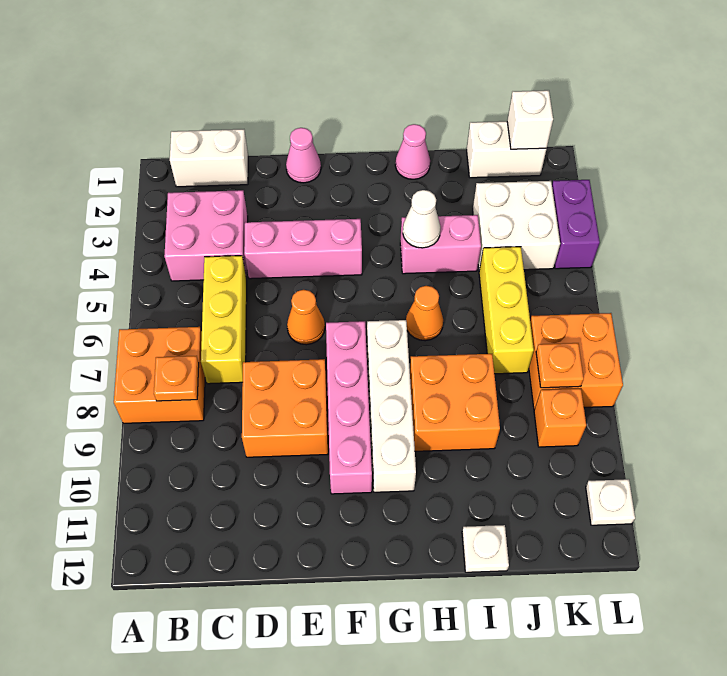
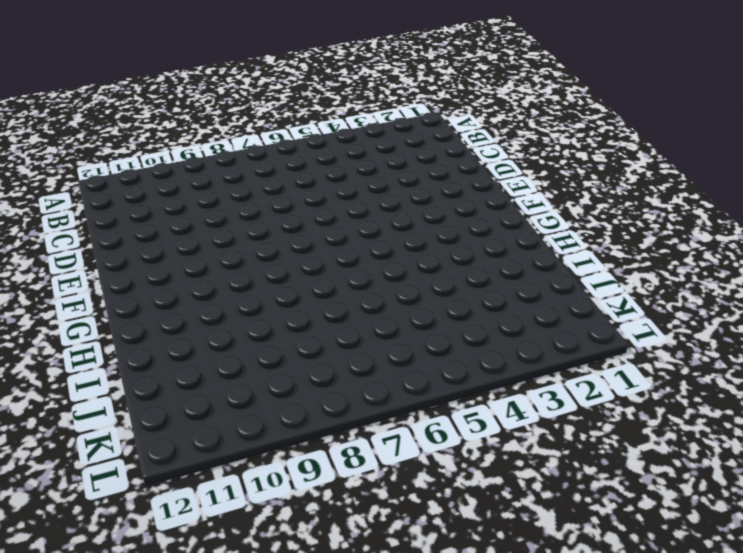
none -> orange brick A7:B8 level 1
none -> white brick B1:C1 level 1
none -> pink brick B3:C4 level 1

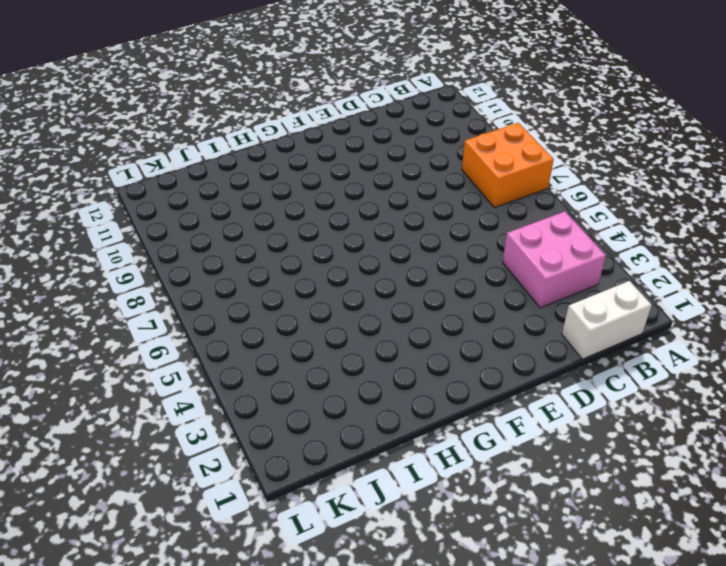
none -> yellow brick C5:C7 level 1
none -> pink brick D4:F4 level 1
none -> orange brick D8:E9 level 1

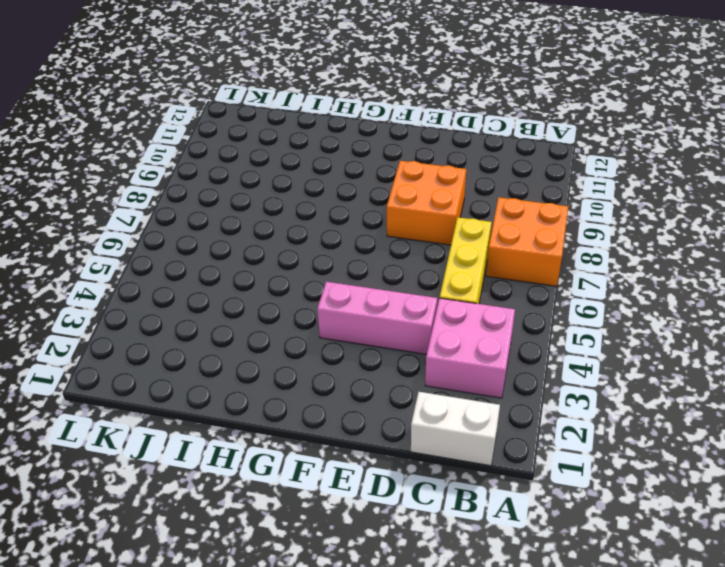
none -> pink cone E1 level 1
none -> orange cone E6 level 1
none -> pink brick F7:F10 level 1

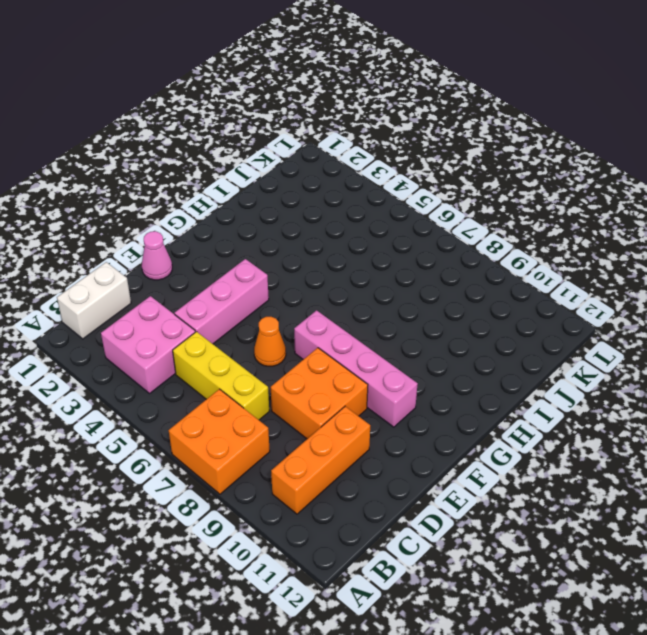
orange brick B10:D10 level 1 -> none
none -> white brick G7:G10 level 1
none -> pink cone H1 level 1
none -> pink brick H4:I4 level 1

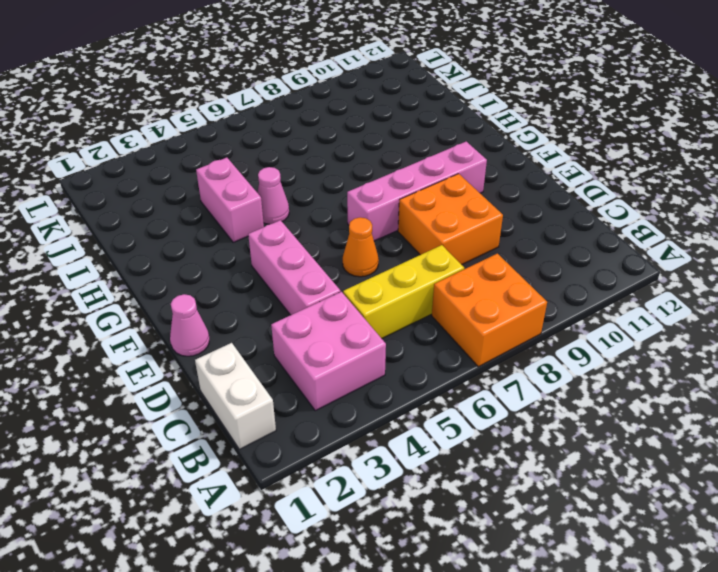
pink cone H5 level 1 -> pink cone H1 level 1
none -> white brick G7:G10 level 1
none -> orange cone H6 level 1
none -> orange brick H8:I9 level 1

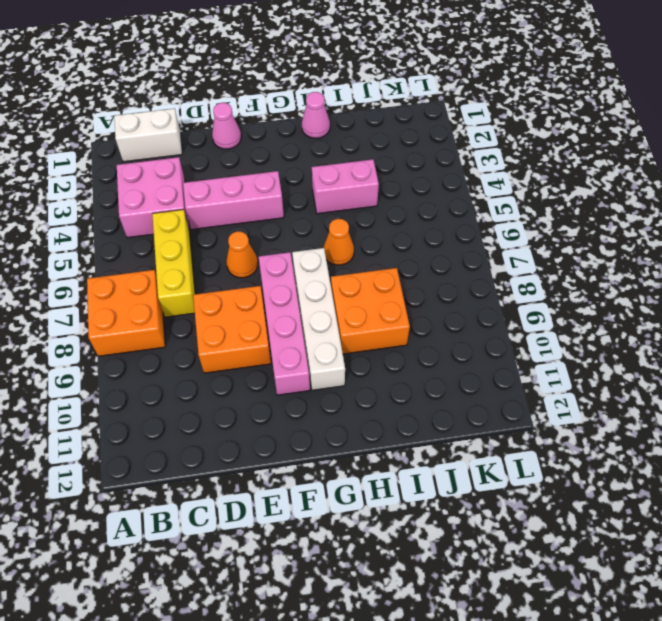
none -> white plate I12 level 1
none -> white brick J1:K1 level 1
none -> white brick J3:K4 level 1

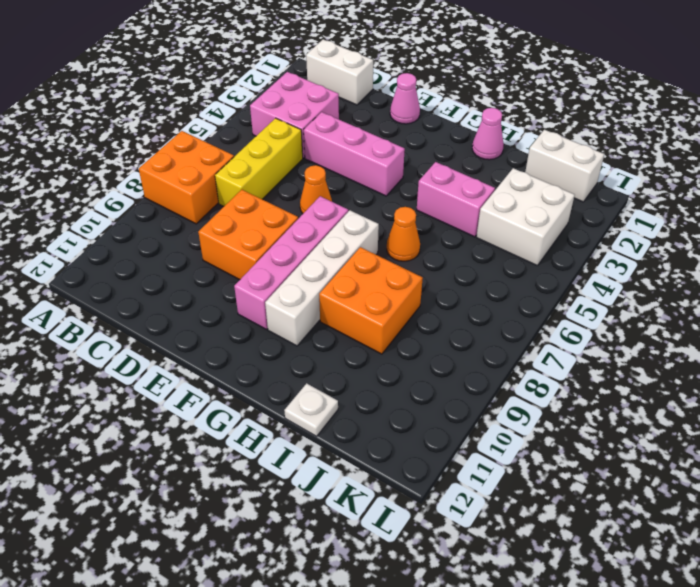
none -> yellow brick J5:J7 level 1
none -> orange brick K7:L8 level 1
none -> orange brick K9 level 1

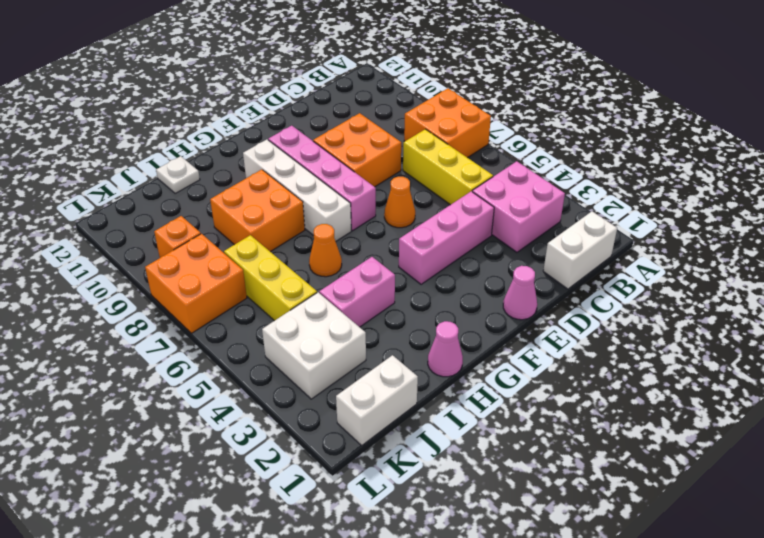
none -> purple brick L3:L4 level 1
none -> white plate L11 level 1
none -> orange plate B8 level 2

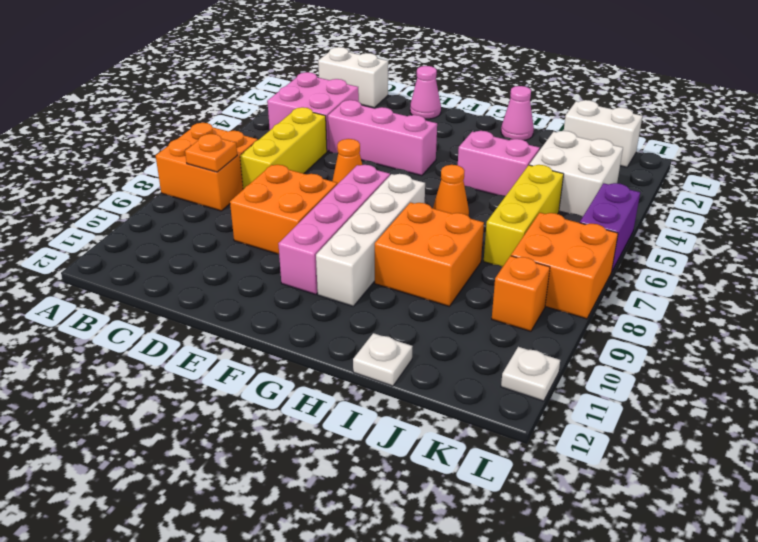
purple brick L5:L6 level 1 -> purple brick L3:L4 level 1
none -> white cone H4 level 2
none -> white brick K1 level 2
none -> orange plate K8 level 2

